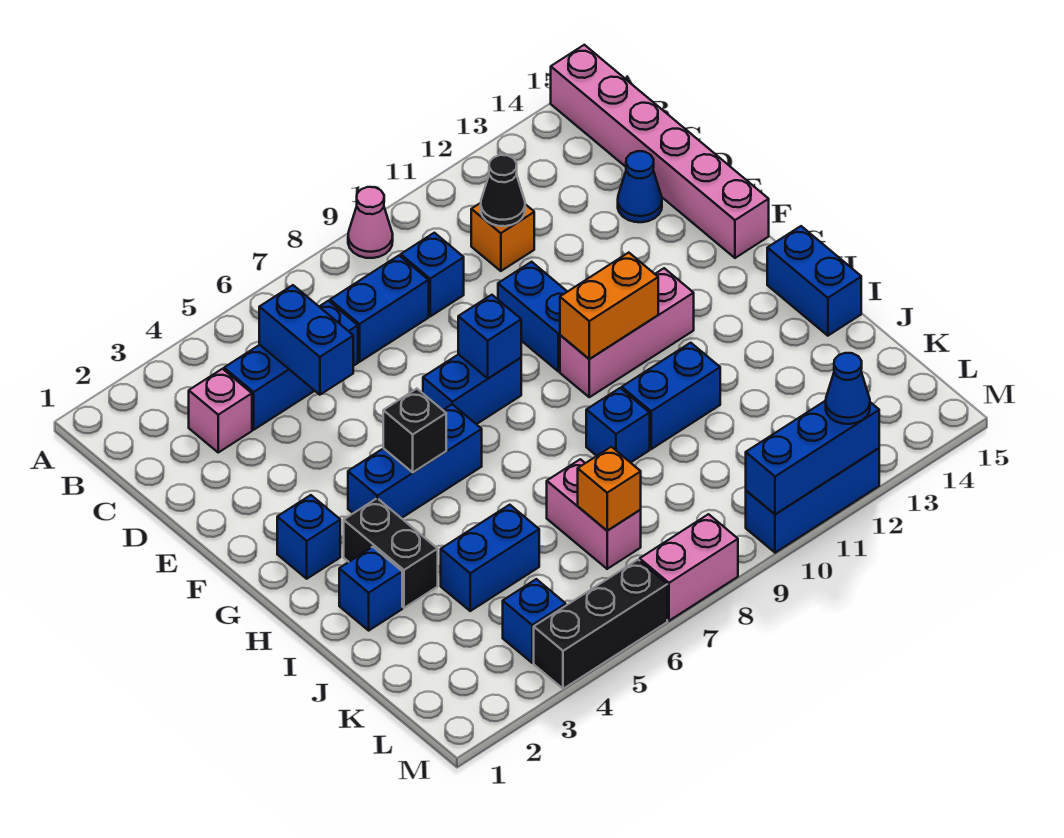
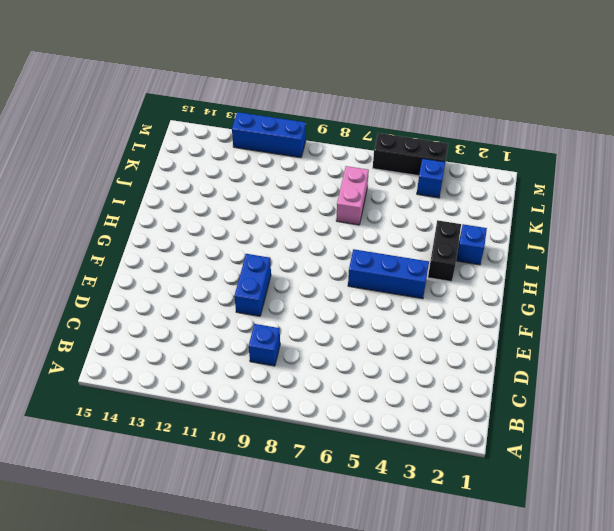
none -> pink cone A9 level 1
none -> pink brick A15:F15 level 1
none -> pink brick C3 level 1
none -> blue brick C4:C6 level 1

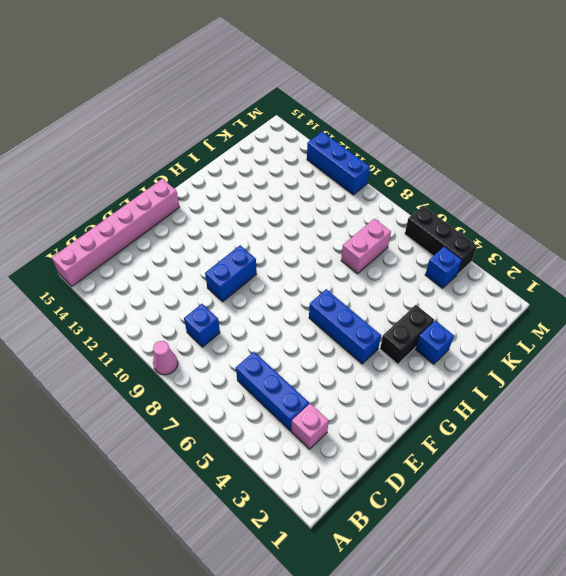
none -> blue brick C7:C8 level 1
none -> orange brick C11 level 1
none -> blue cone D14 level 1
none -> blue brick F7:F8 level 1

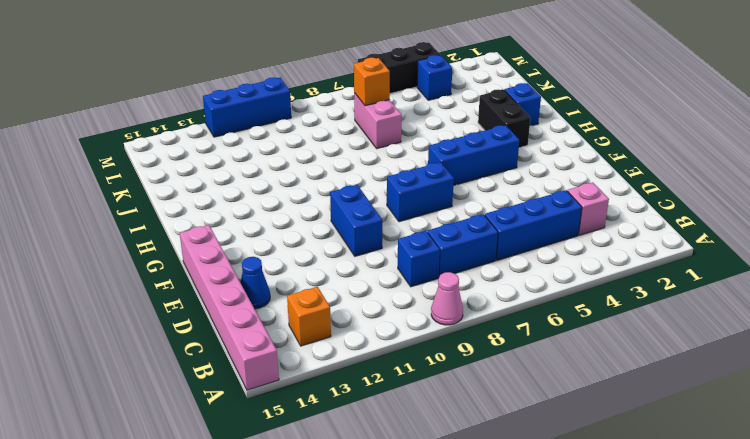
orange brick B13 level 1 -> orange brick C11 level 1
none -> blue brick G2 level 1
none -> pink brick G10:G12 level 1
none -> blue brick H15:I15 level 1
none -> blue brick I9 level 1

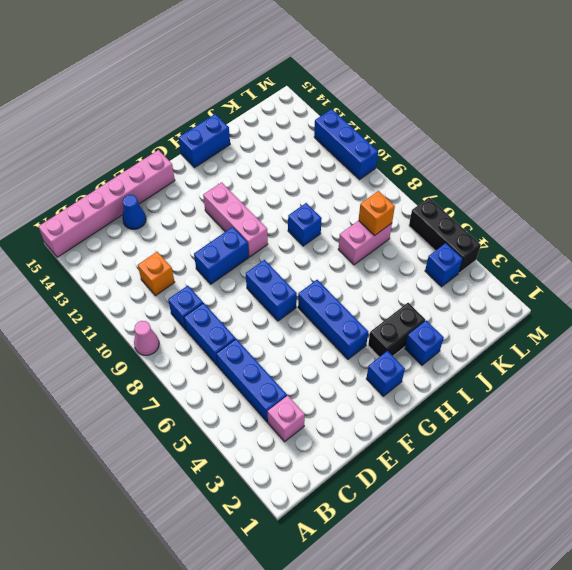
none -> blue brick I10:I11 level 1
none -> blue brick J4:J5 level 1
none -> pink brick M7:M8 level 1
none -> blue brick C5:D5 level 2

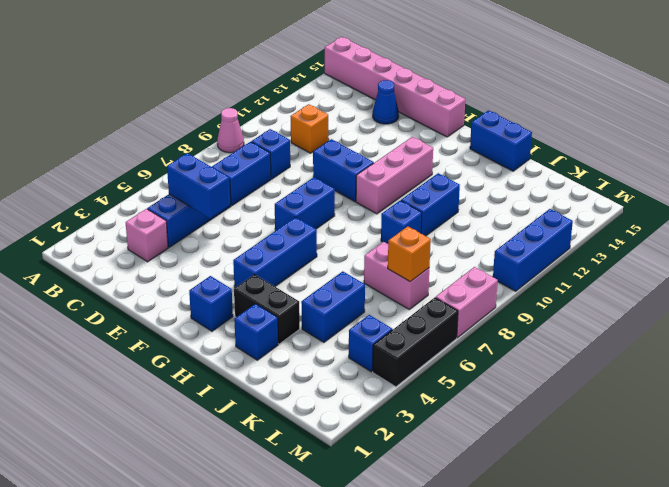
none -> black cone C11 level 2
none -> blue brick F8 level 2
none -> black brick G5 level 2
none -> orange brick G10:G11 level 2

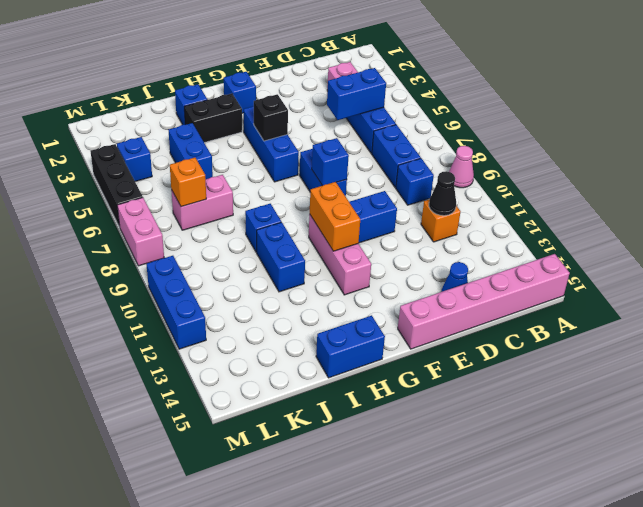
none -> blue brick M10:M12 level 2
none -> blue cone M12 level 3

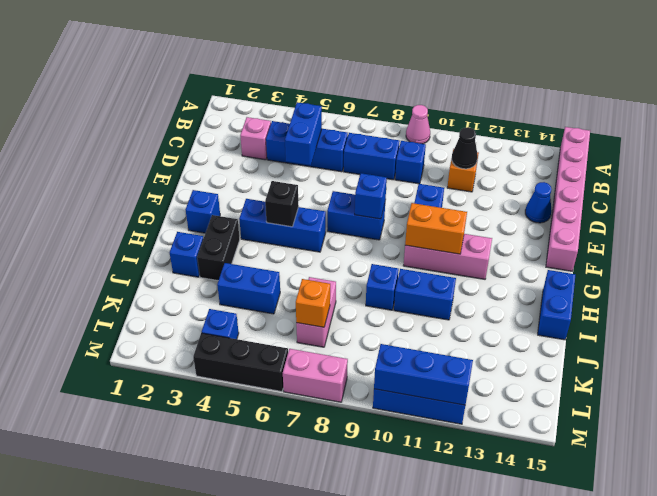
none -> blue cone M12 level 3

